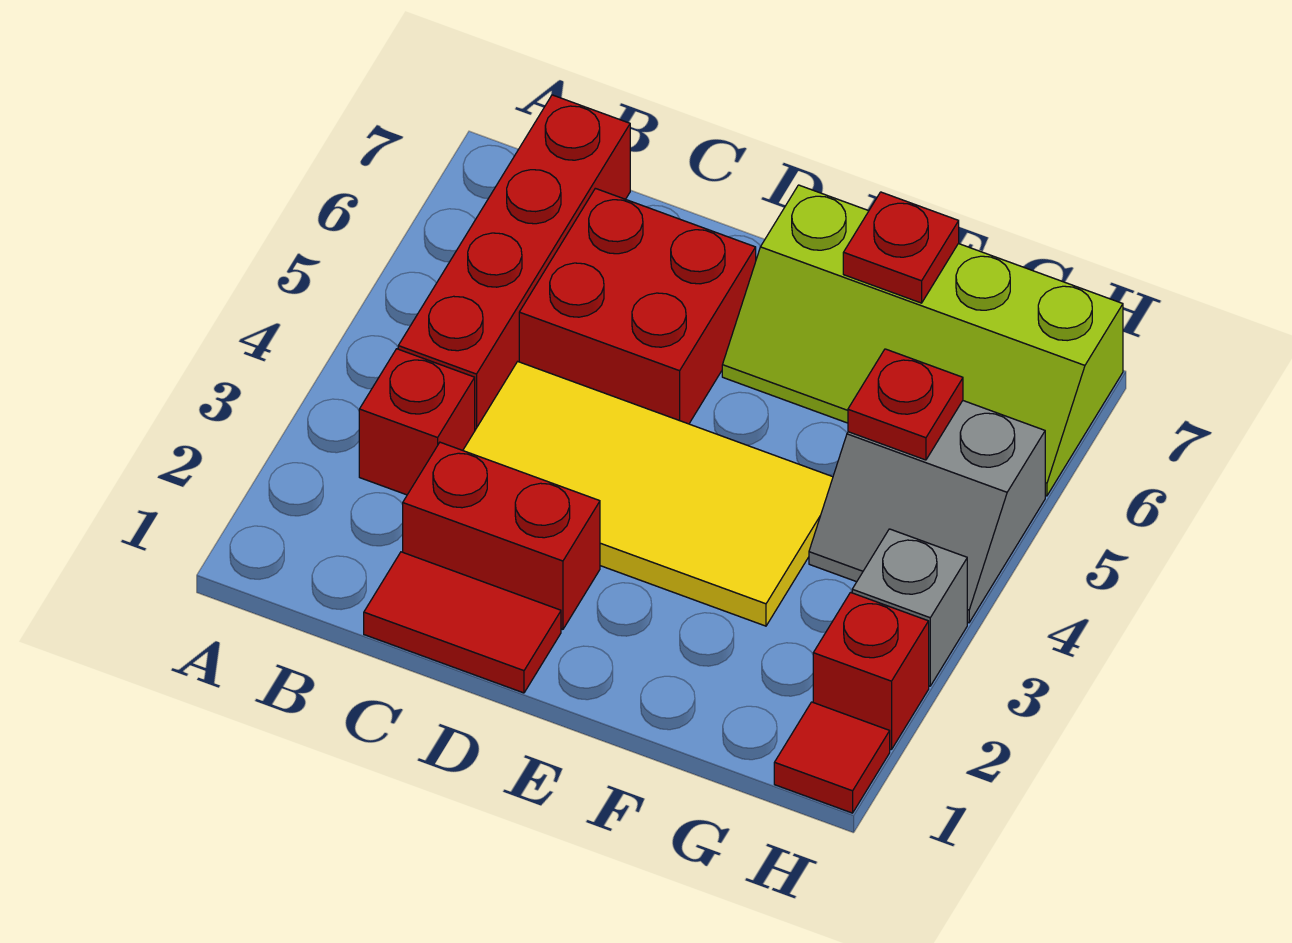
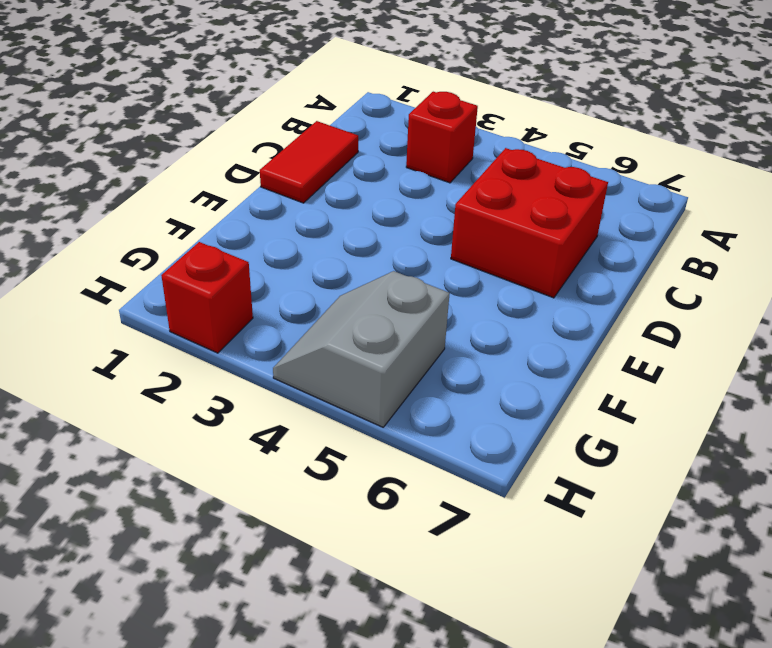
none -> red brick B4:B7 level 1
none -> red brick C2:D2 level 1
none -> yellow tile C3:F4 level 1

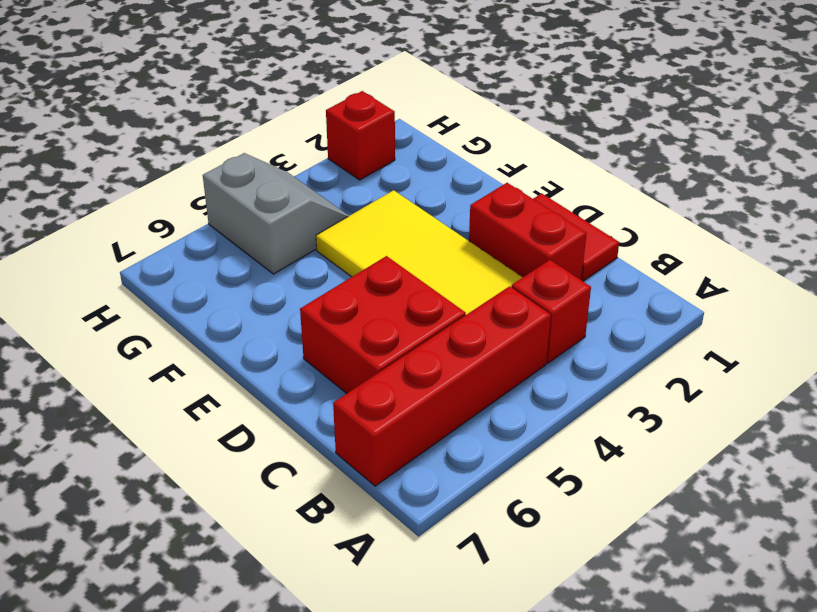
none -> lime slope E6:H7 level 1 top 7
none -> red tile H1 level 1
none -> grey brick H3 level 1

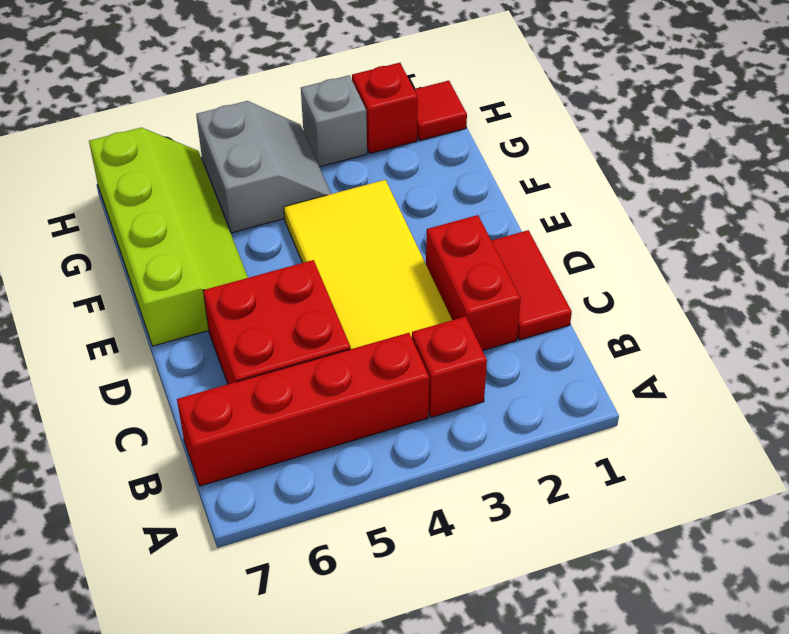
none -> red plate F7 level 2
none -> red plate G5 level 2

